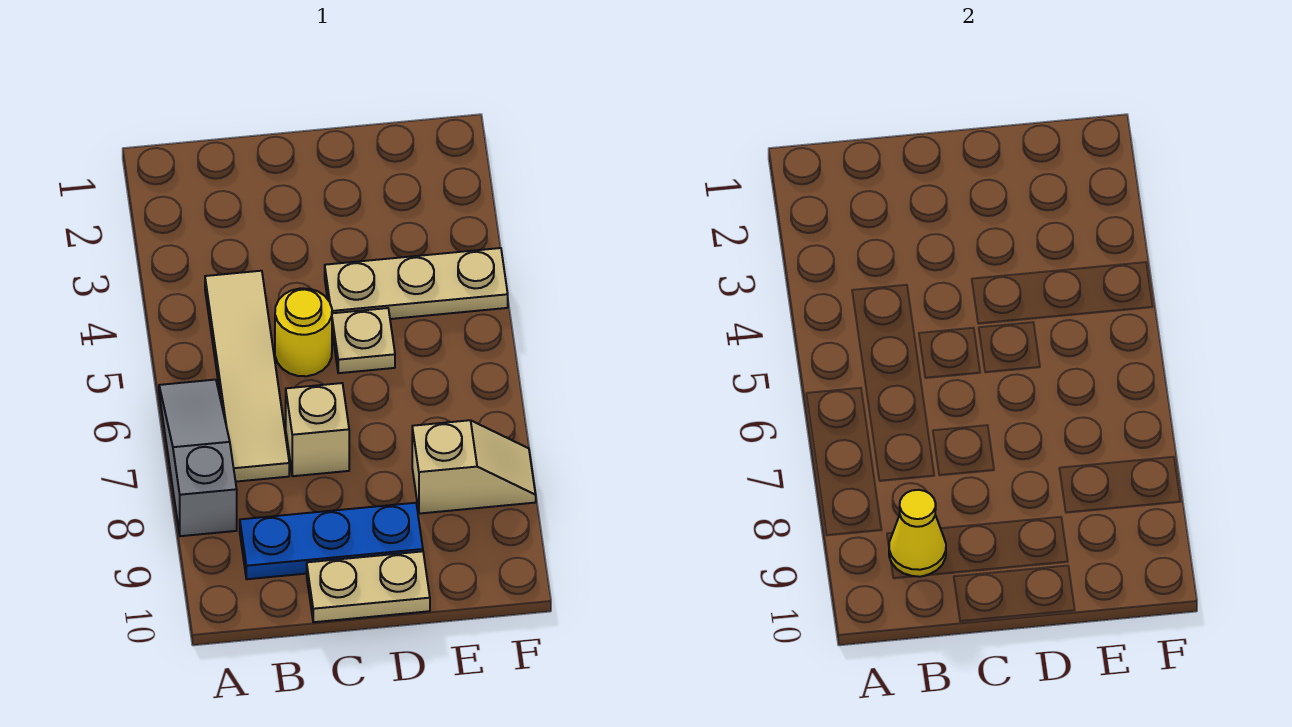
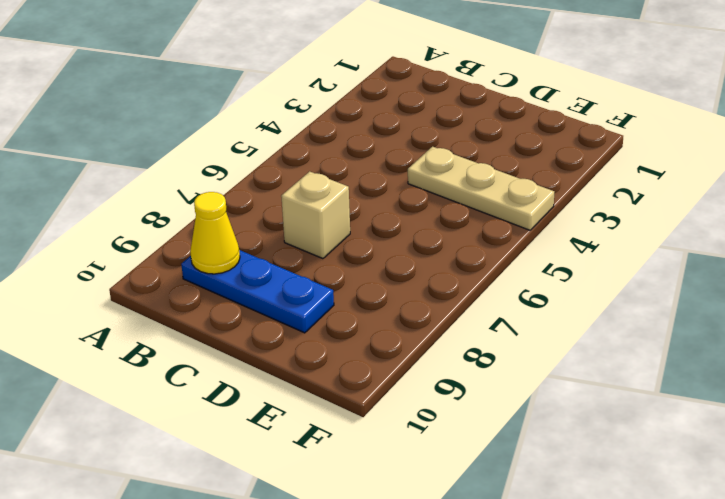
none -> grey slope A6:A8 level 1 top 8
none -> tan tile B4:B7 level 1

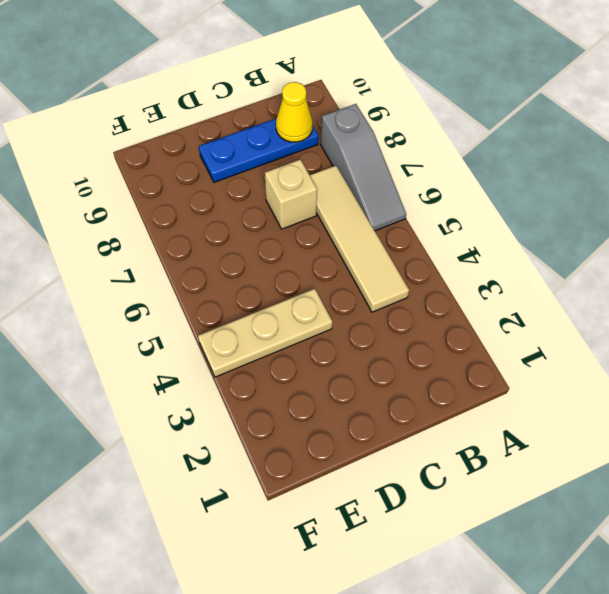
none -> yellow round brick C5 level 1
none -> tan plate C10:D10 level 1

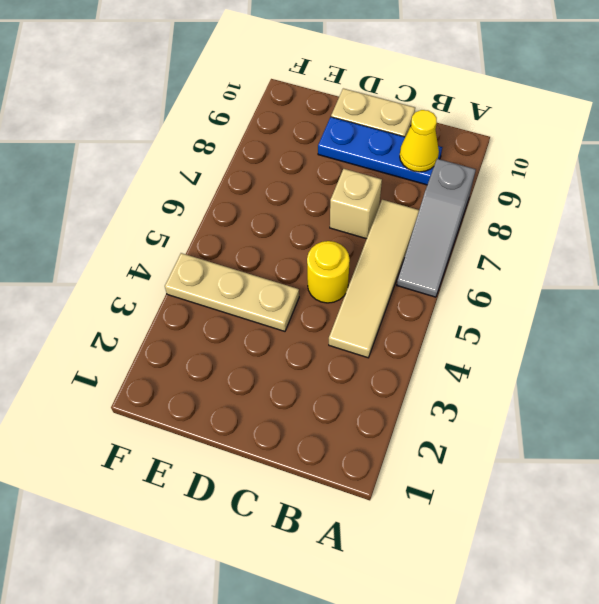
none -> tan plate D5 level 1
none -> tan slope E8:F8 level 1 top E

